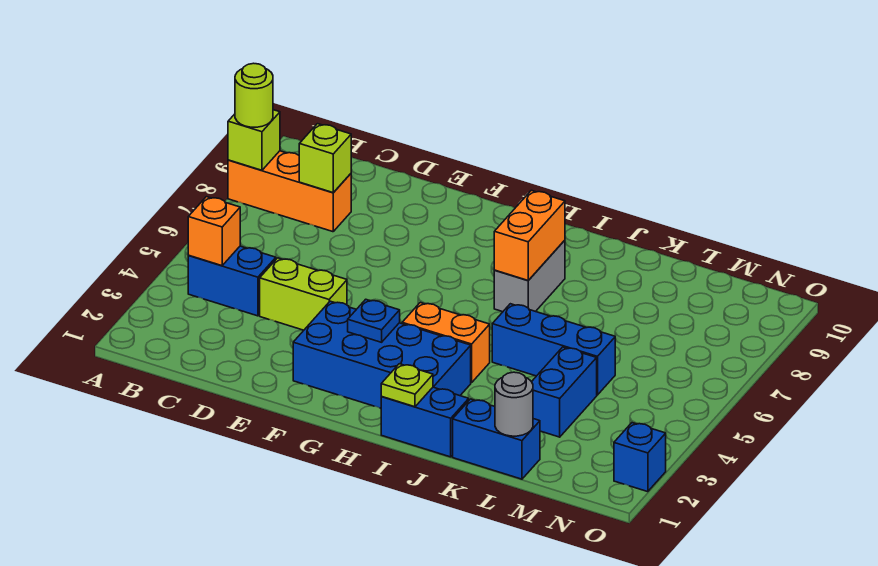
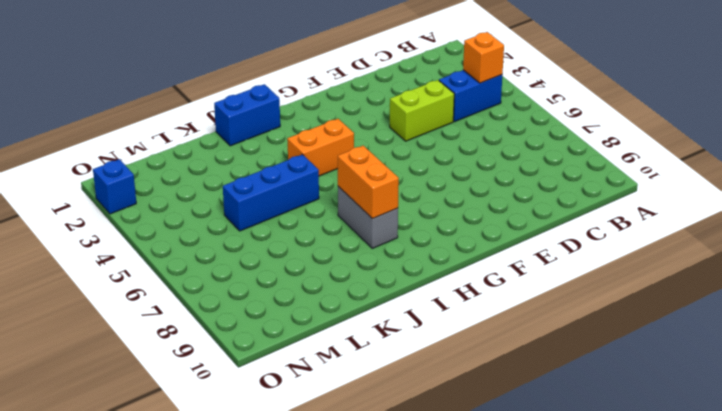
none -> orange brick A8:C8 level 1
none -> blue brick F2:I3 level 1
none -> blue brick K1:L1 level 1

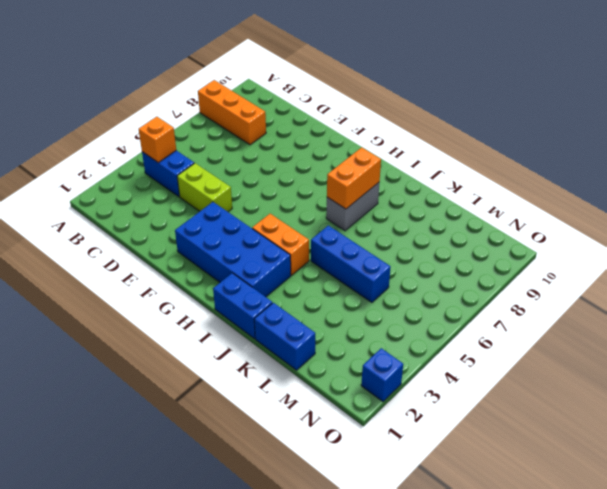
none -> blue brick L3:L4 level 1
none -> lime brick A8 level 2
none -> lime brick C8 level 2

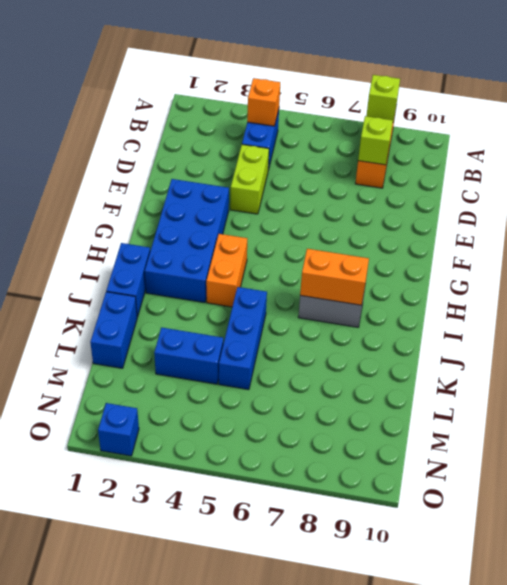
none -> blue plate G3 level 2
none -> lime plate I1 level 2
none -> grey round brick L1 level 2

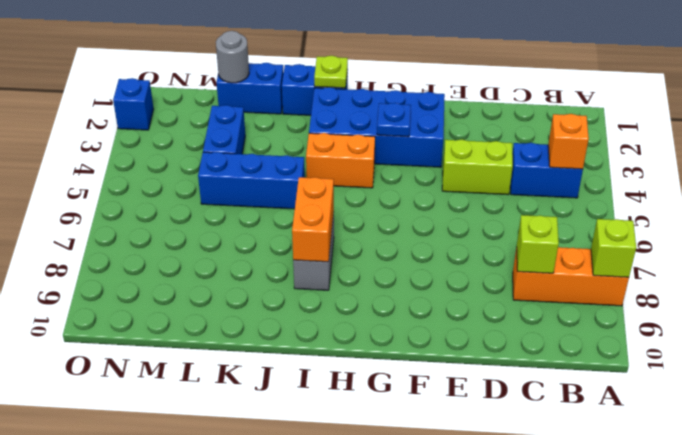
none -> lime round brick A8 level 3

